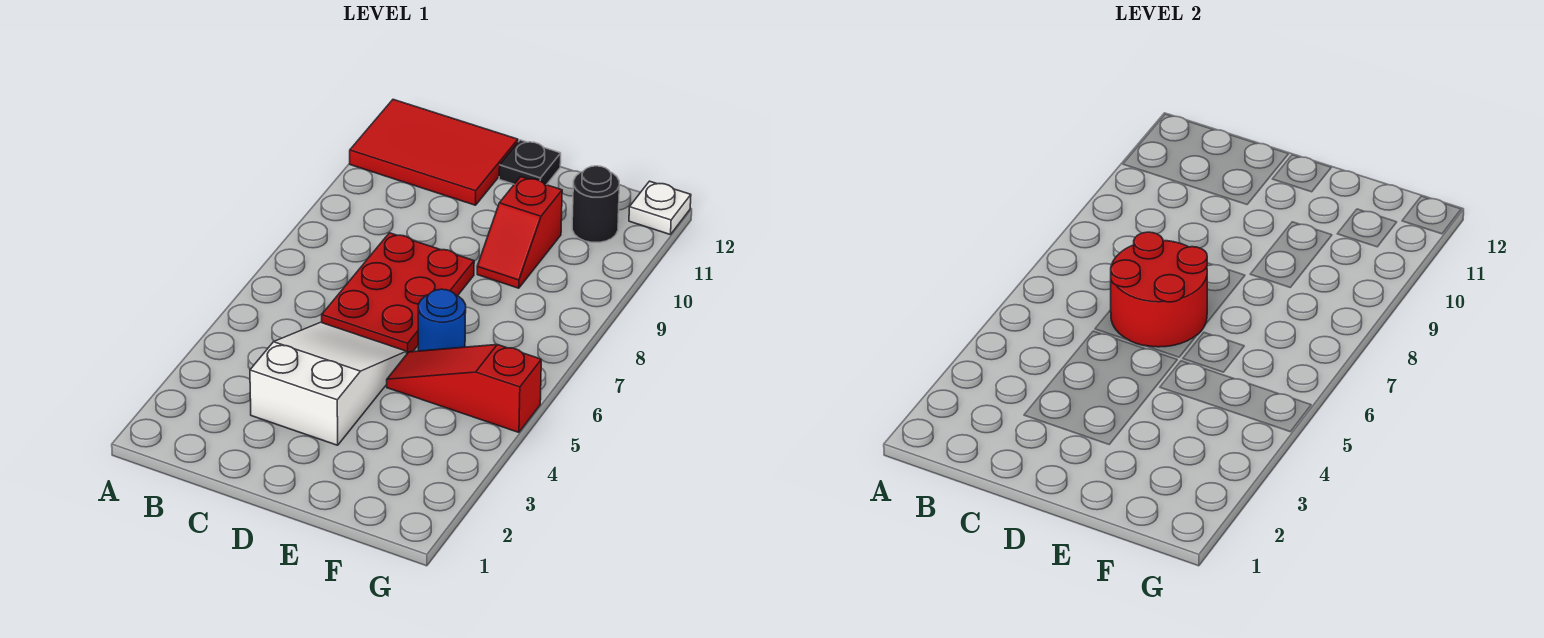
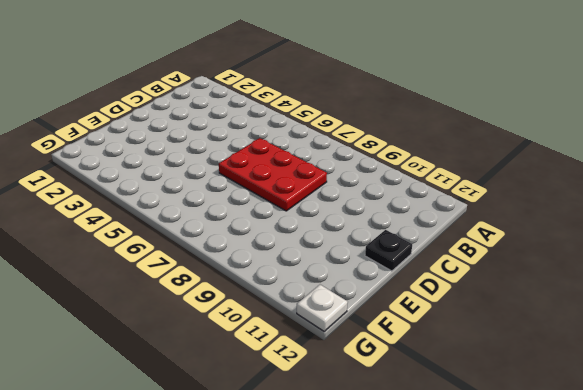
none -> red tile A11:C12 level 1
none -> white slope C3:D5 level 1 top 3

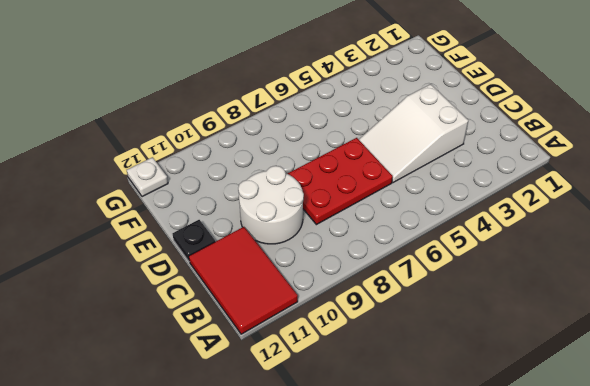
white round brick C9:D10 level 1 -> none
none -> red slope E5:G5 level 1 top G
none -> blue round brick E6 level 1

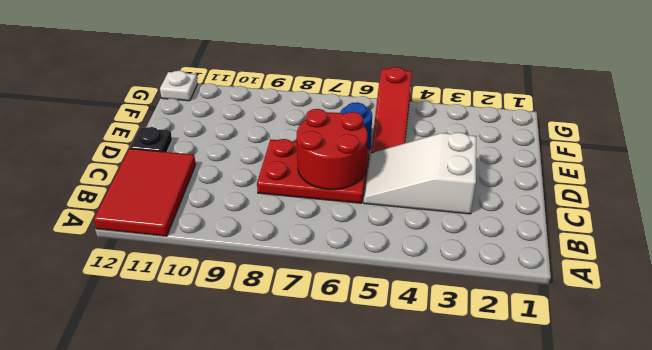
none -> red slope E9:E10 level 1 top 10
none -> black round brick F11 level 1

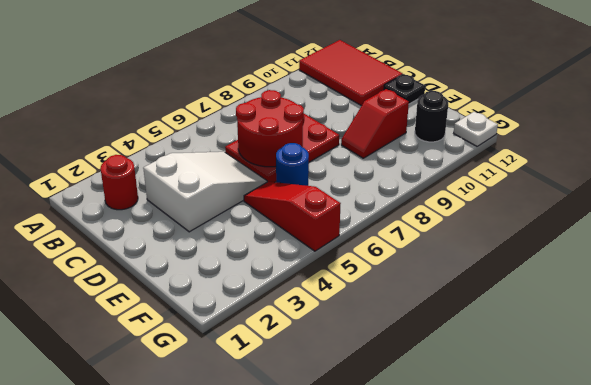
red round brick B2 level 1 -> none

